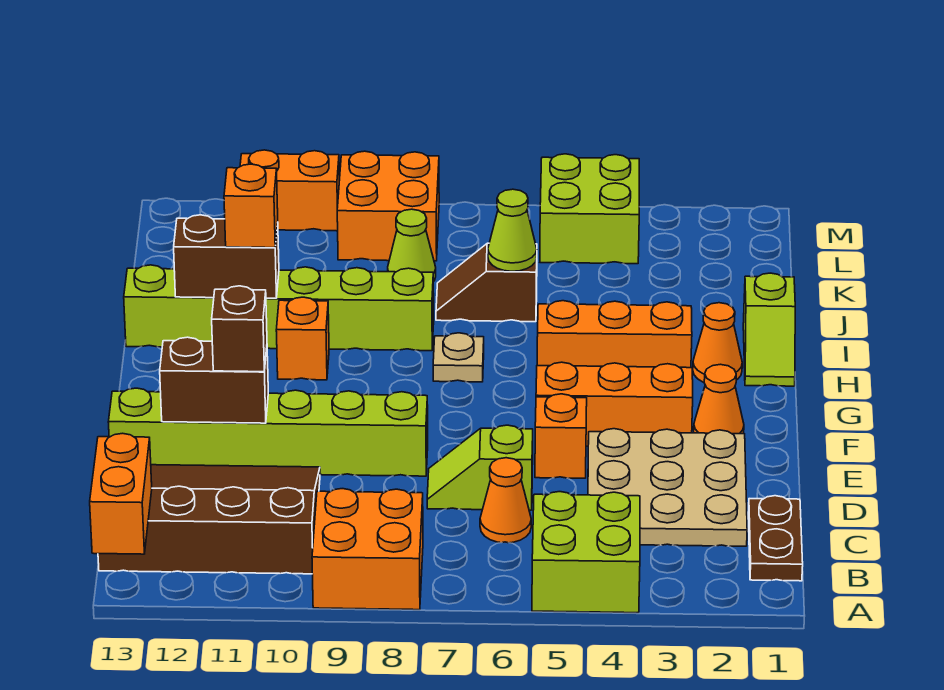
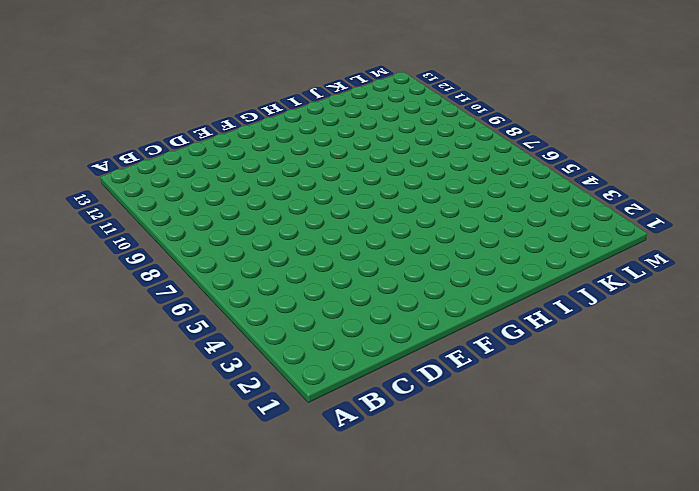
none -> lime brick A4:B5 level 1
none -> orange brick A8:B9 level 1
none -> brown plate B1:C1 level 1

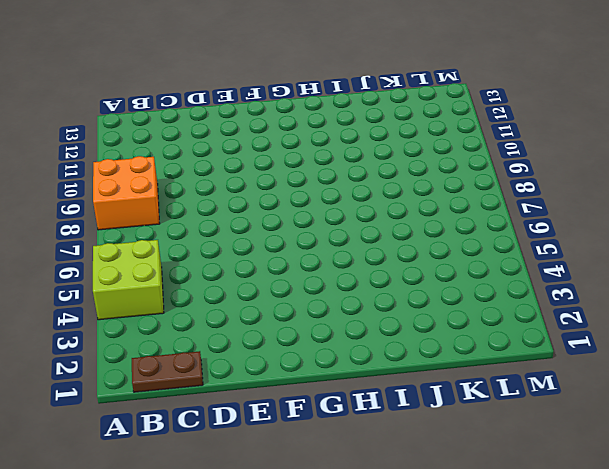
none -> brown slope B10:D13 level 1 top B
none -> tan plate C2:E4 level 1
none -> orange cone C6 level 1

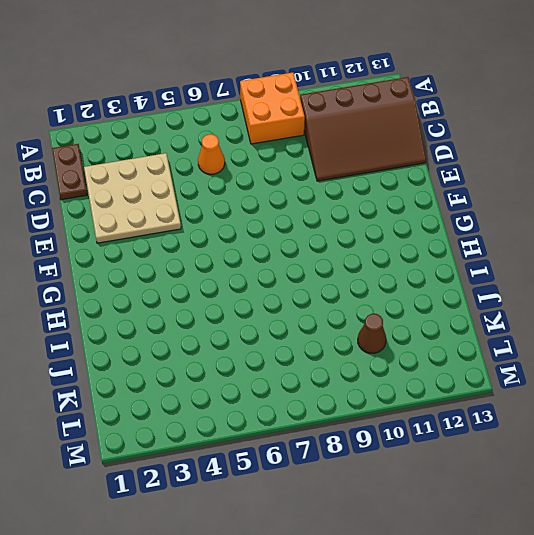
brown cone K10 level 1 -> none
none -> lime brick A4:B5 level 1
none -> lime slope D6:D7 level 1 top 6
none -> orange brick E5 level 1

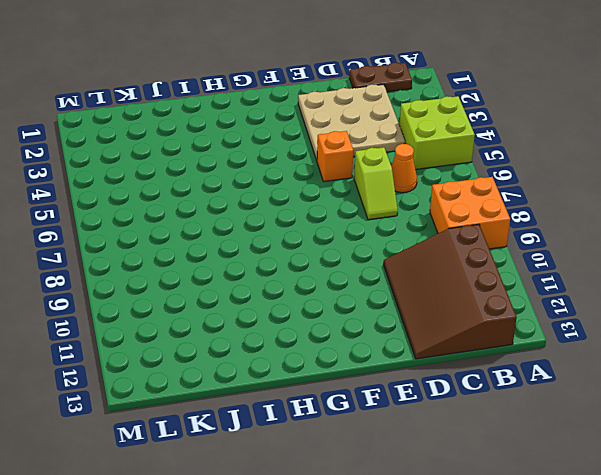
none -> lime brick E8:E13 level 1
none -> orange cone F2 level 1
none -> orange brick F3:F5 level 1

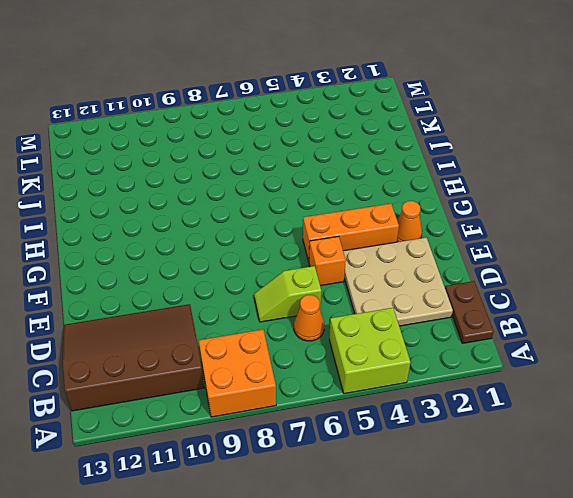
none -> lime brick E8:E13 level 1
none -> lime slope H1:I1 level 1 top I
none -> orange cone H2 level 1

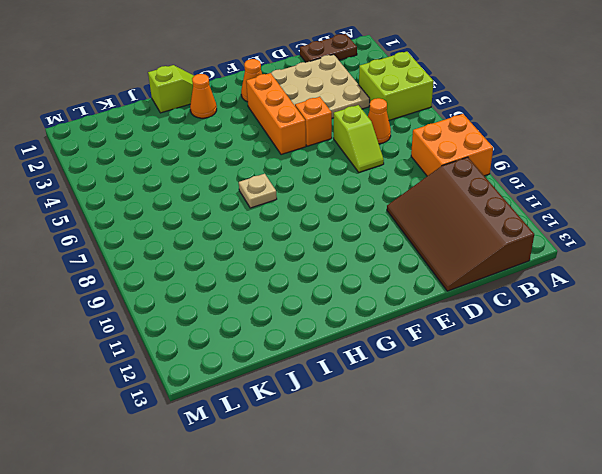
none -> lime brick E8:E13 level 1
none -> orange brick H3:H5 level 1
none -> orange brick H10 level 1

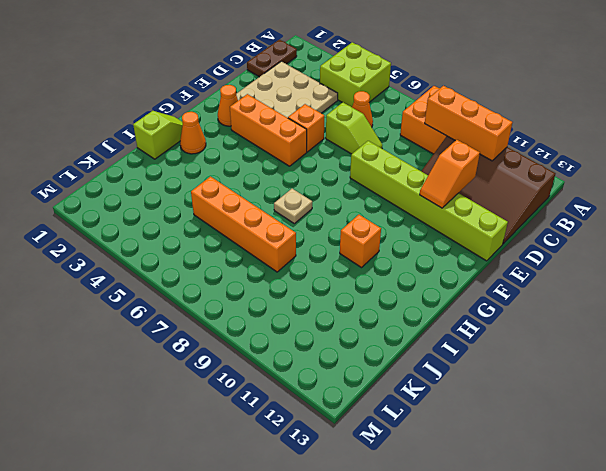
orange brick B9:B11 level 2 -> orange brick H3:H5 level 1
orange slope D11:E11 level 2 top D -> brown brick E11:E12 level 2
orange brick J5:J8 level 1 -> brown slope J6:J7 level 1 top 6
none -> lime brick I8:I13 level 1
none -> lime cone K8 level 1
none -> lime brick L4:M5 level 1

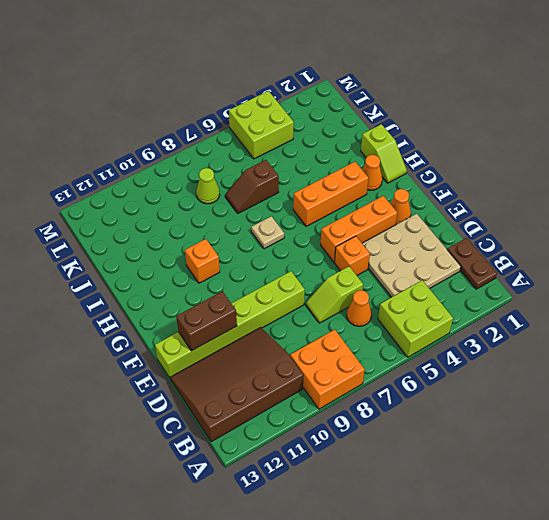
none -> lime brick I8:I13 level 1
none -> orange brick L8:M9 level 1
none -> orange brick M10:M11 level 1

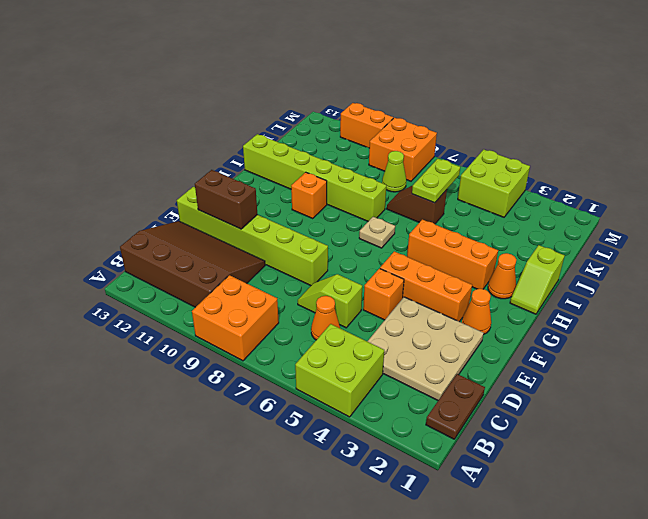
lime plate J6:K6 level 2 -> lime cone J6 level 2
none -> orange brick A13:B13 level 2
none -> brown brick I11:I12 level 2
none -> brown brick E11 level 3

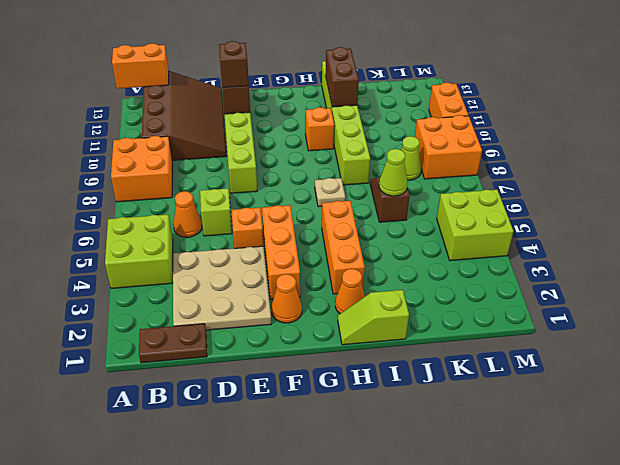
none -> orange brick I11 level 3

